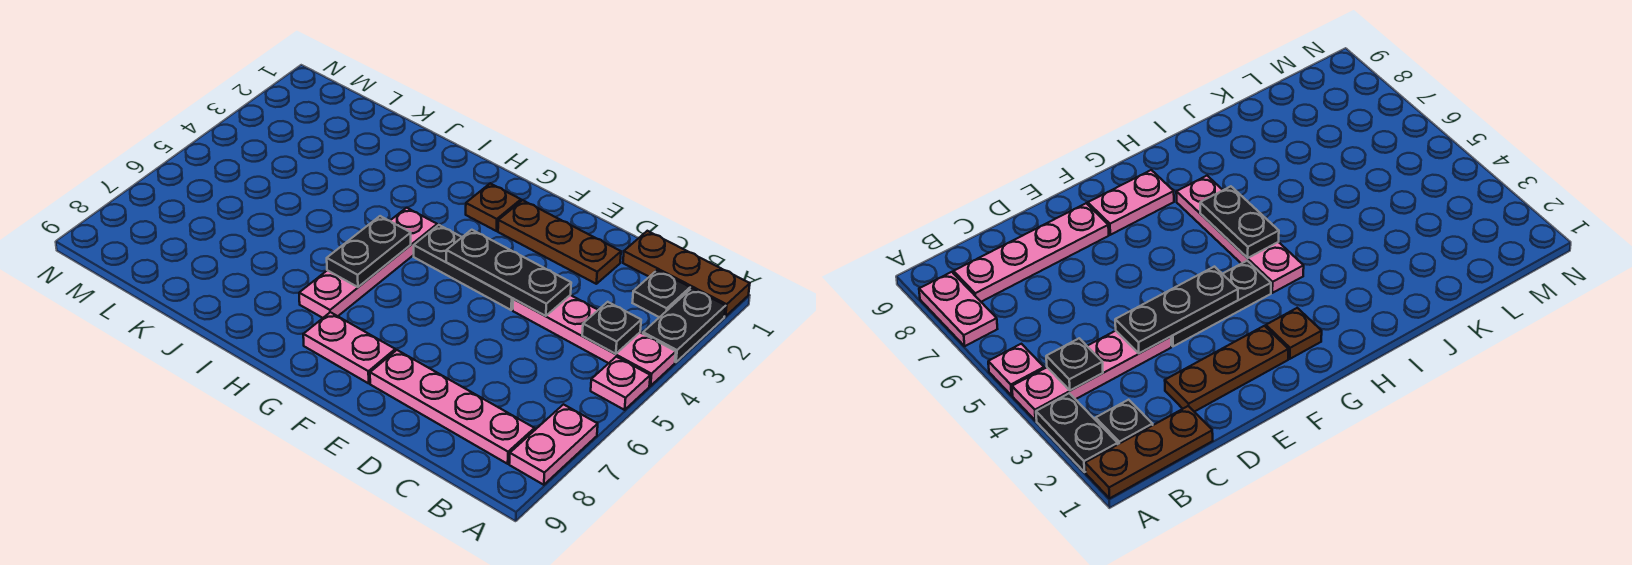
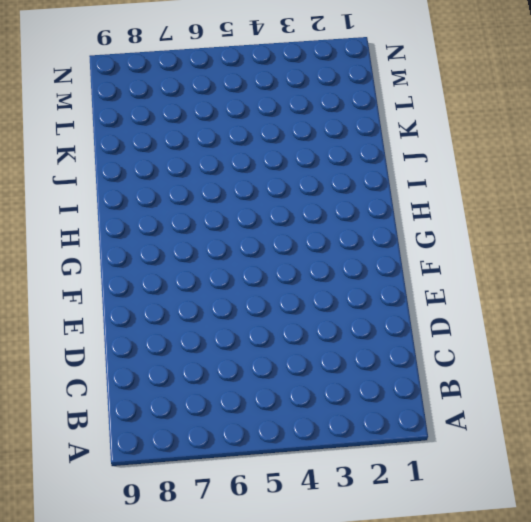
none -> brown plate A1:C1 level 1
none -> black plate A2:A3 level 1
none -> pink plate A4:D4 level 1

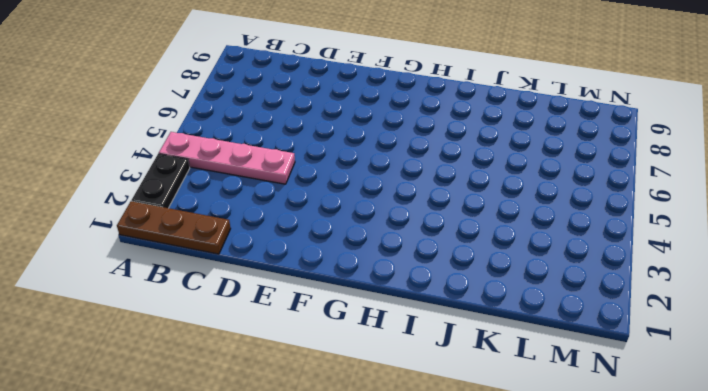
none -> pink plate A5 level 1
none -> pink plate A7:A8 level 1
none -> black plate B2 level 1

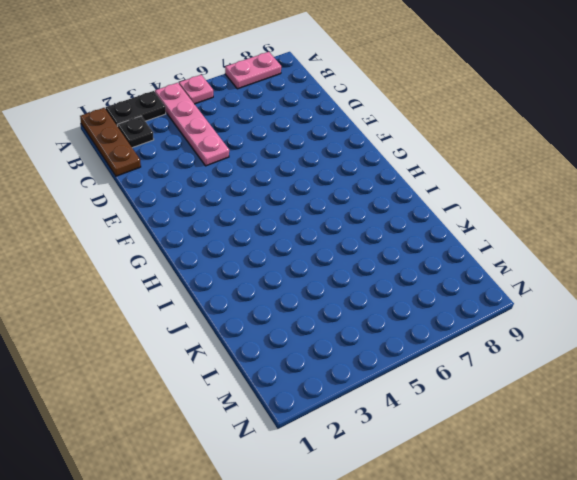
none -> pink plate B8:E8 level 1
none -> brown plate D2:F2 level 1
none -> black plate E4:G4 level 1

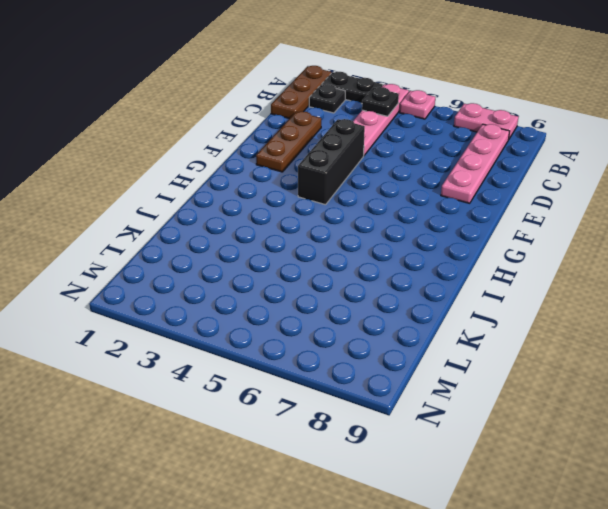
black brick E4:G4 level 1 -> black plate E4:G4 level 1
none -> pink plate F8:G8 level 1
none -> brown plate G2 level 1
none -> pink plate H4:H7 level 1

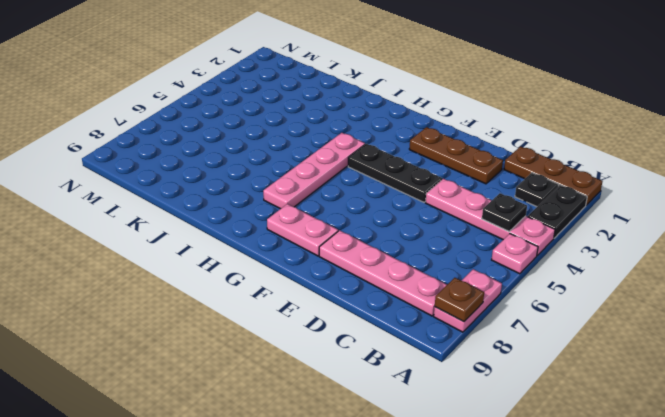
brown plate A8 level 2 -> brown plate G2 level 1
none -> black plate D4:F4 level 2
none -> black plate H5:H6 level 2

